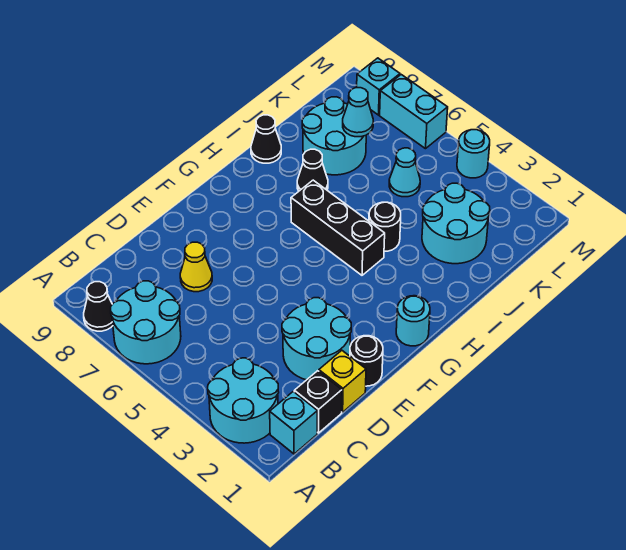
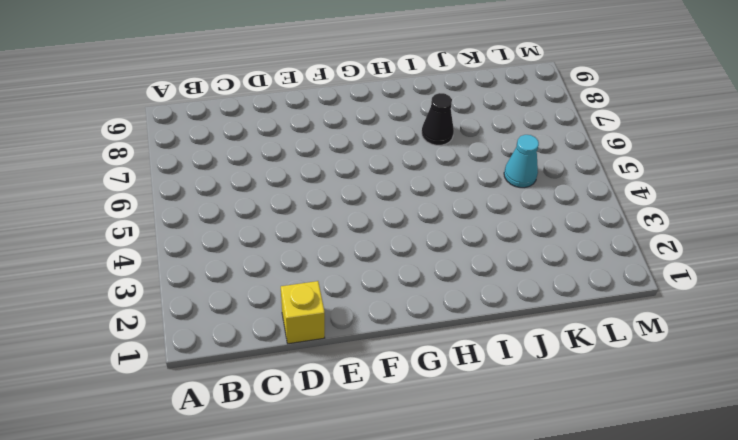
none -> cyan round brick A2:B3 level 1
none -> cyan round brick A6:B7 level 1
none -> black cone A8 level 1

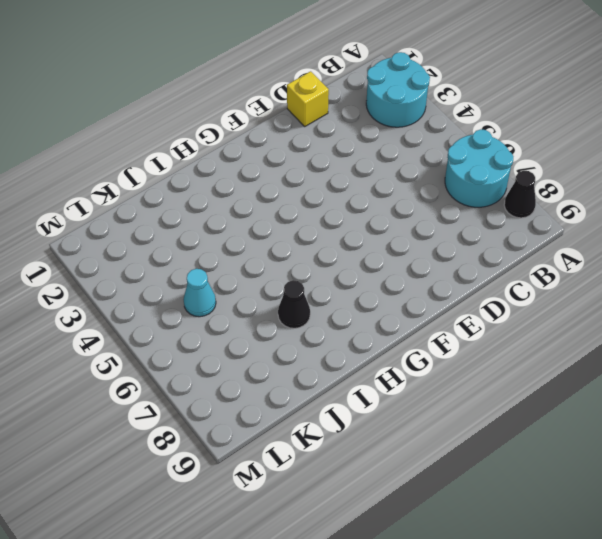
none -> cyan brick B1 level 1
none -> black brick C1 level 1
none -> cyan round brick D2:E3 level 1

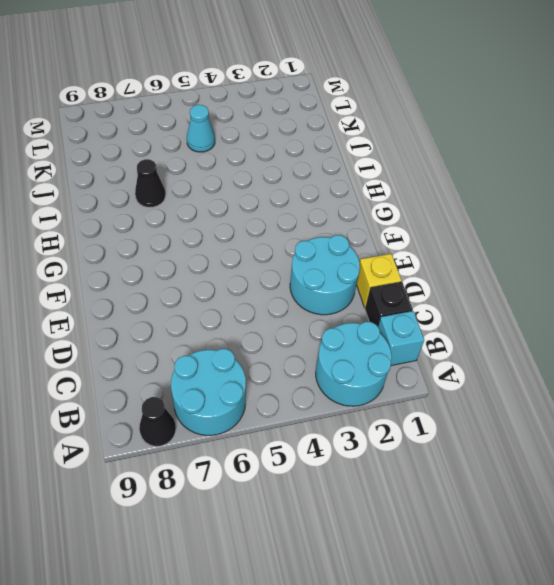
none -> yellow cone D7 level 1
none -> black round brick E1 level 1
none -> cyan round brick G1 level 1

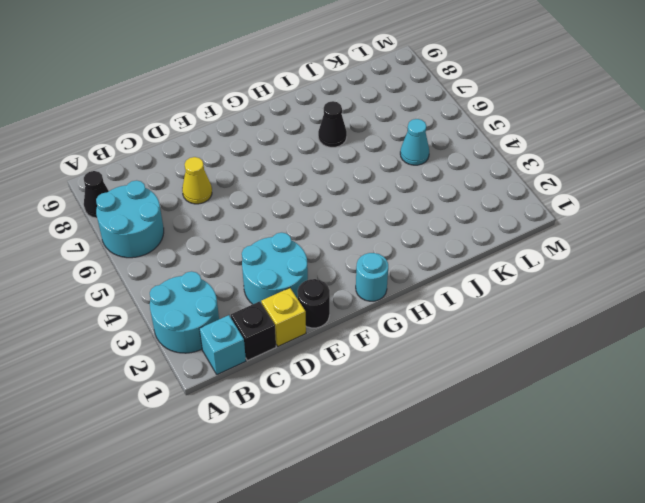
none -> black brick H4:H6 level 1
none -> black round brick I4 level 1
none -> black cone I9 level 1

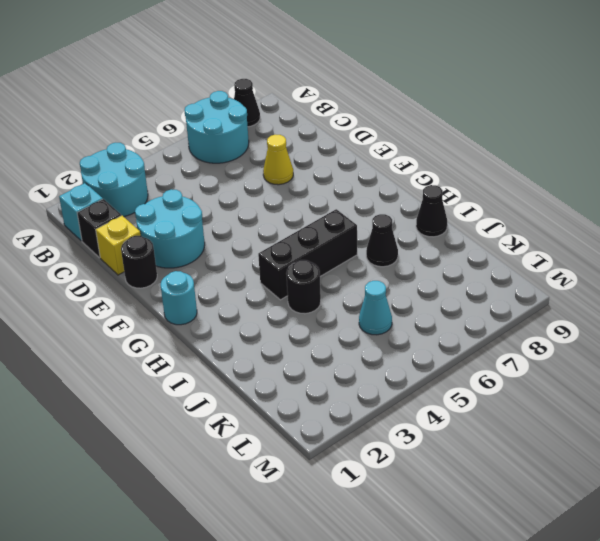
none -> cyan round brick J2:K3 level 1
none -> cyan round brick J7:K8 level 1
none -> cyan round brick M4 level 1

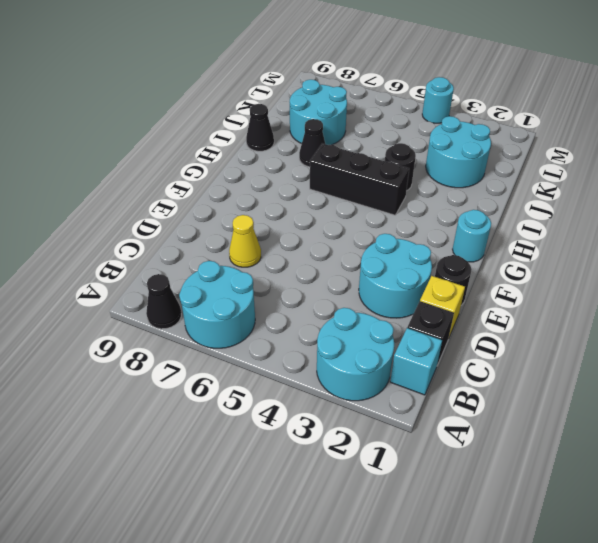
none -> cyan cone K5 level 1
none -> cyan brick M6:M7 level 1
none -> cyan brick M8 level 1

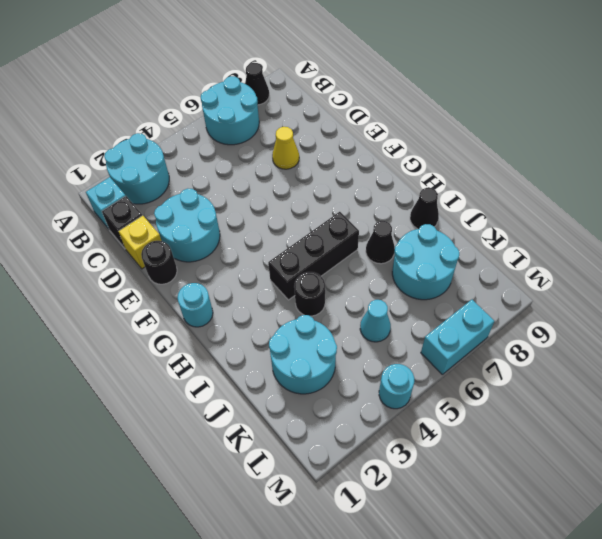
none -> cyan brick M8 level 1
none -> cyan cone K7 level 2

